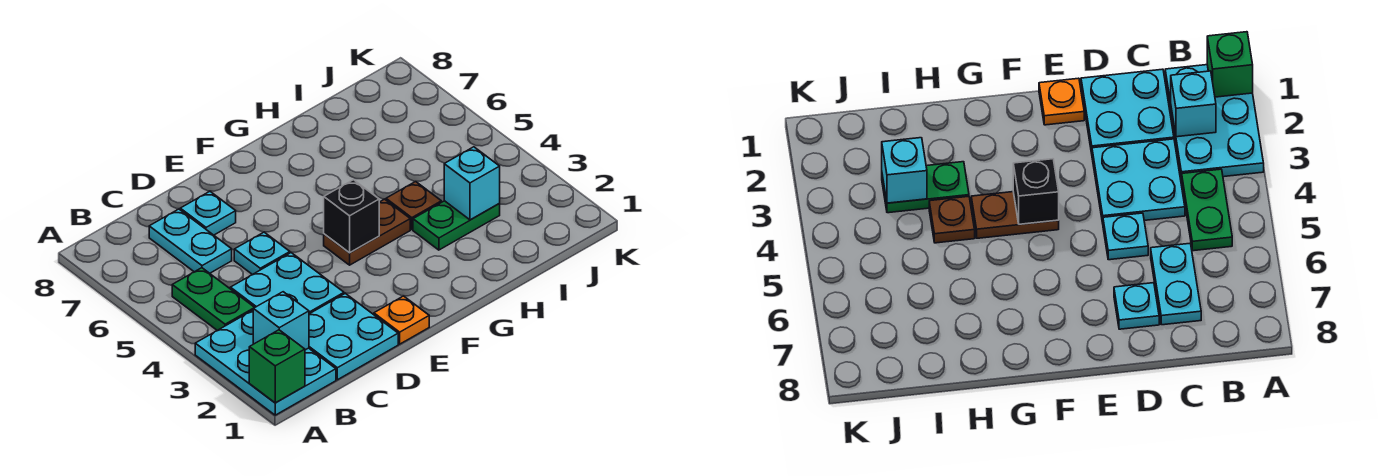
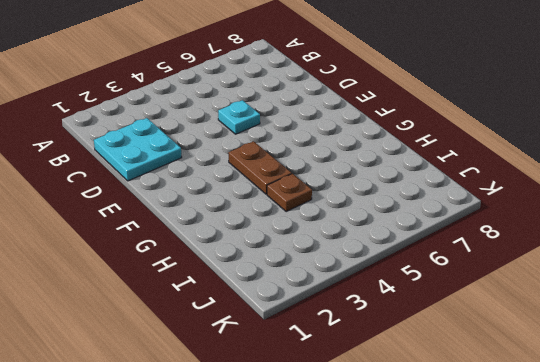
none -> cyan plate A1:B3 level 1
none -> green plate B4:B5 level 1
none -> cyan plate C3:D4 level 1

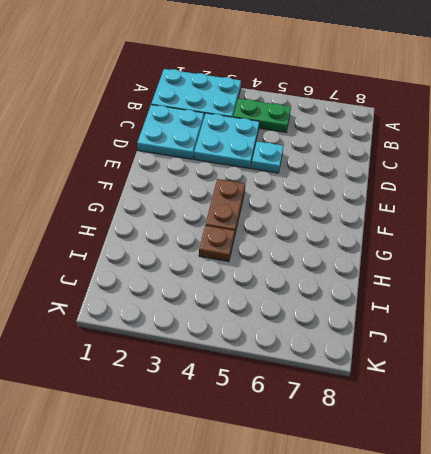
none -> cyan plate C6:C7 level 1
none -> cyan plate D7 level 1
none -> orange plate E1 level 1

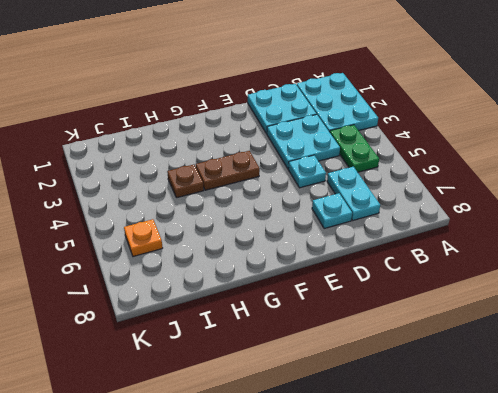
orange plate J6 level 1 -> orange plate E1 level 1
none -> green plate H3:I3 level 1
none -> green brick A1 level 2
none -> cyan brick B2 level 2

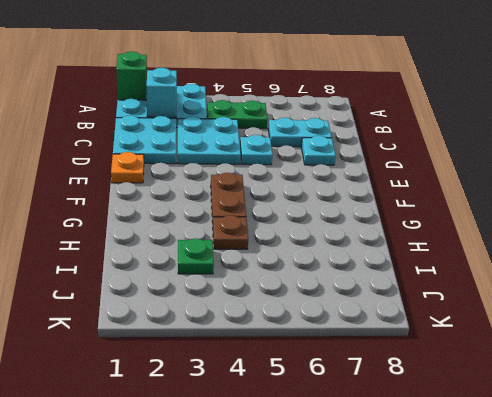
green plate I3 level 1 -> green plate H3:I3 level 1
none -> black brick F4 level 2
none -> cyan brick I3 level 2

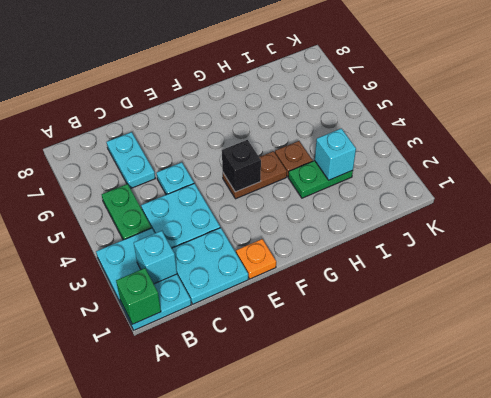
none -> cyan plate D7 level 1

